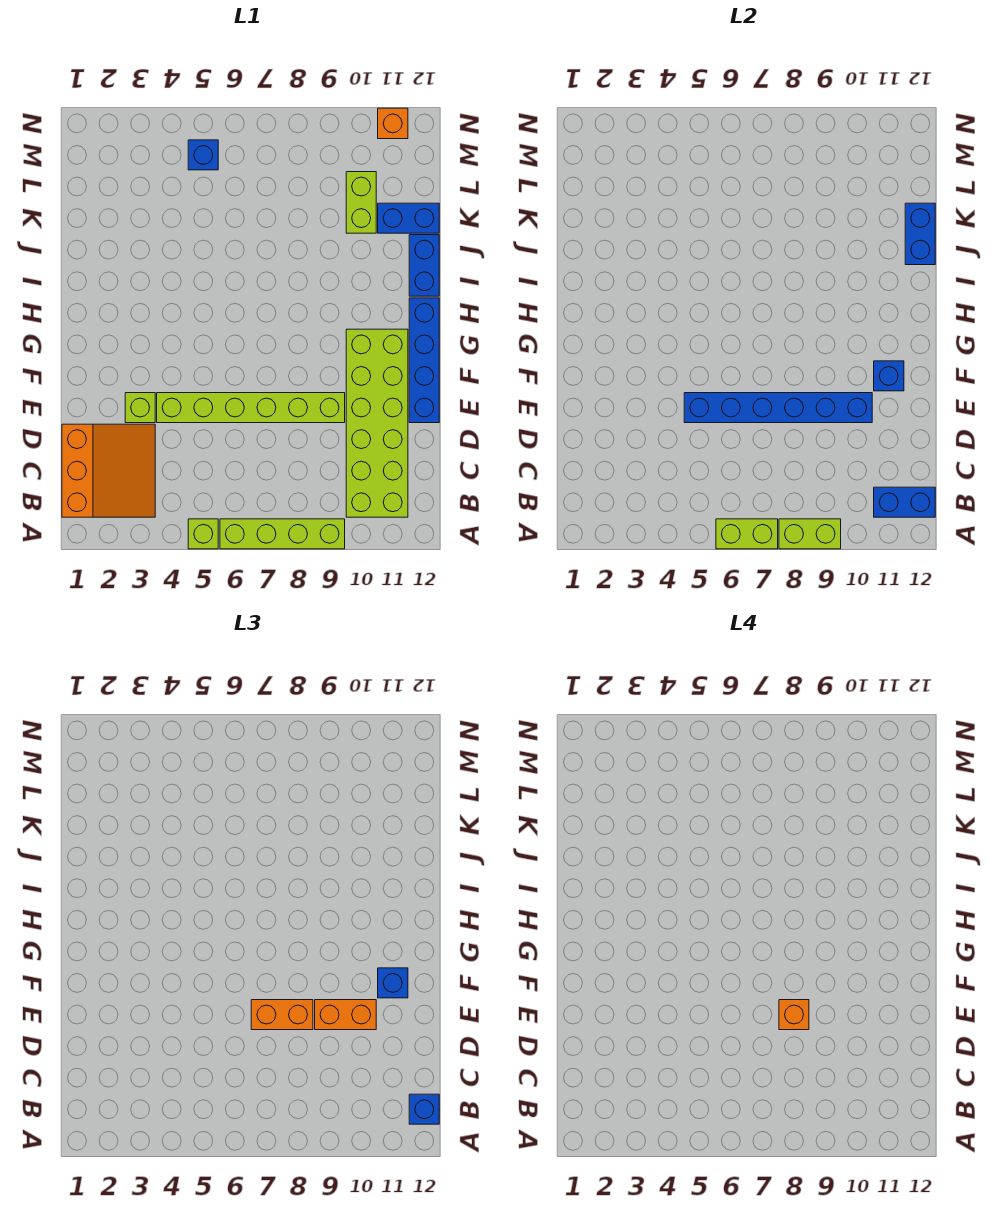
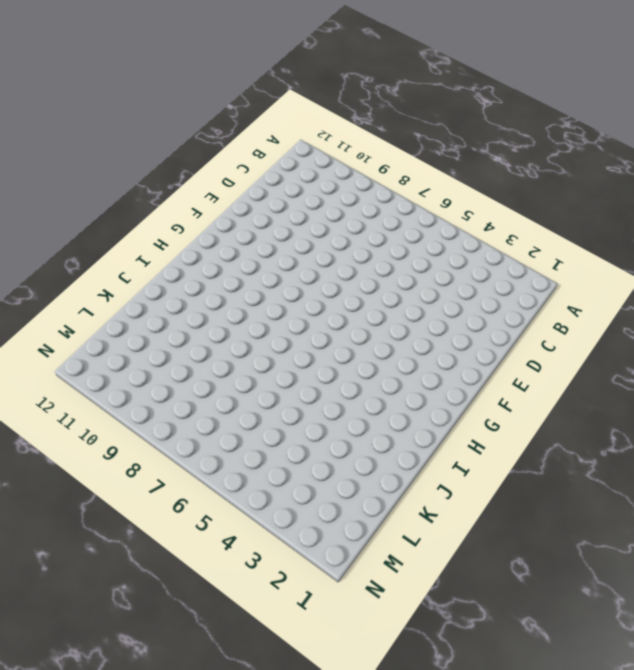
none -> lime brick A5 level 1
none -> lime brick A6:A9 level 1
none -> orange slope B1:D3 level 1 top 1

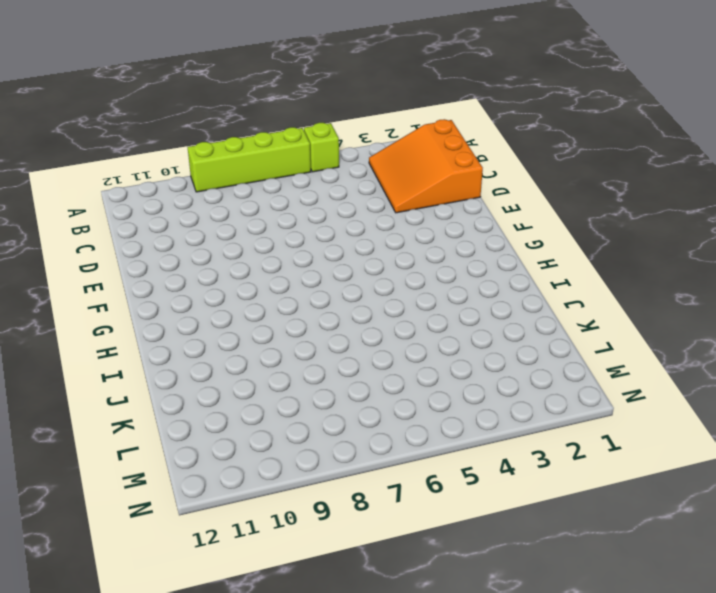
none -> lime brick B10:G11 level 1
none -> lime brick E3 level 1
none -> lime brick E4:E9 level 1

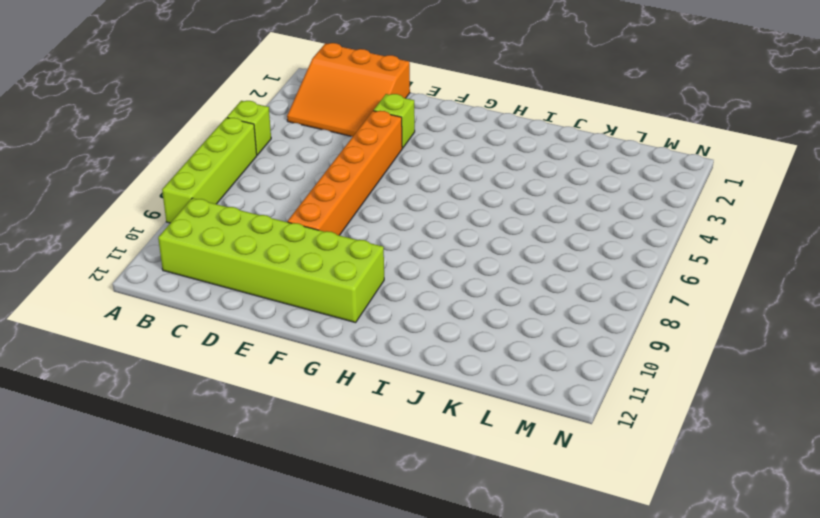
orange brick E4:E9 level 1 -> lime brick E4:E9 level 1
none -> blue brick E12:H12 level 1
none -> blue brick I12:J12 level 1
none -> lime brick K10:L10 level 1

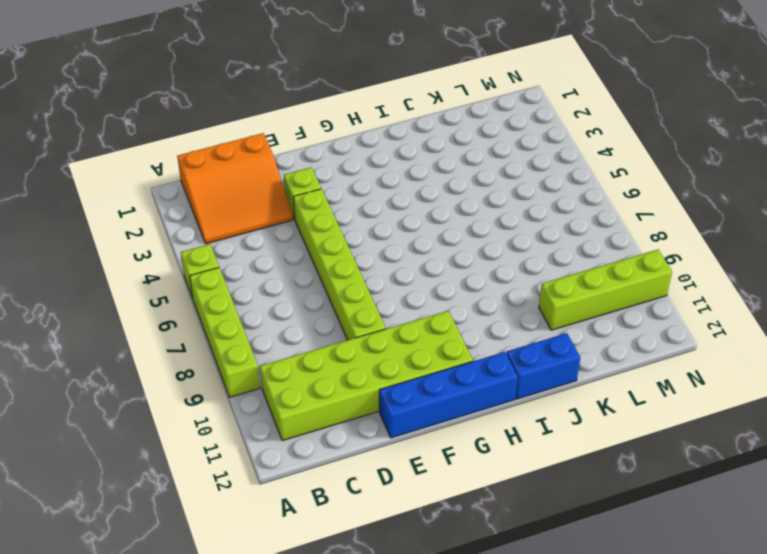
lime brick K10:N10 level 1 -> lime brick K10:L10 level 1
none -> blue brick K11:K12 level 1
none -> blue brick M5 level 1
none -> orange brick N11 level 1

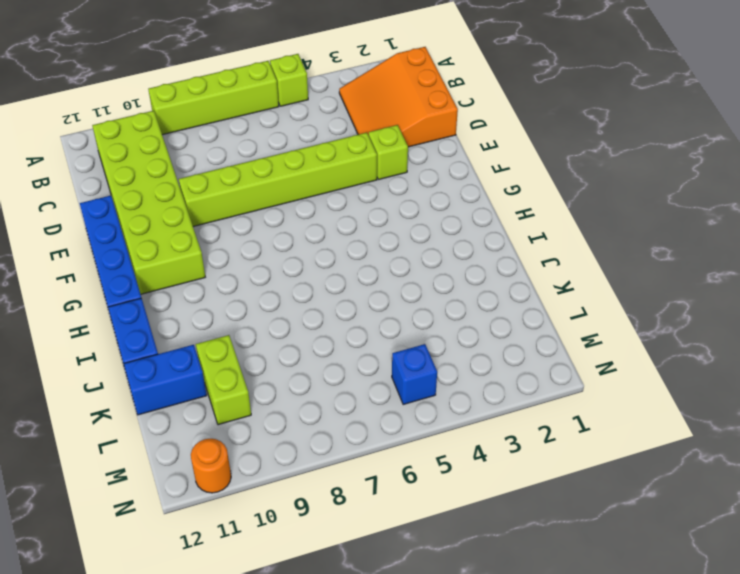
orange round brick N11 level 1 -> orange brick N11 level 1
none -> lime brick A6:A7 level 2
none -> lime brick A8:A9 level 2
none -> blue brick B11:B12 level 2

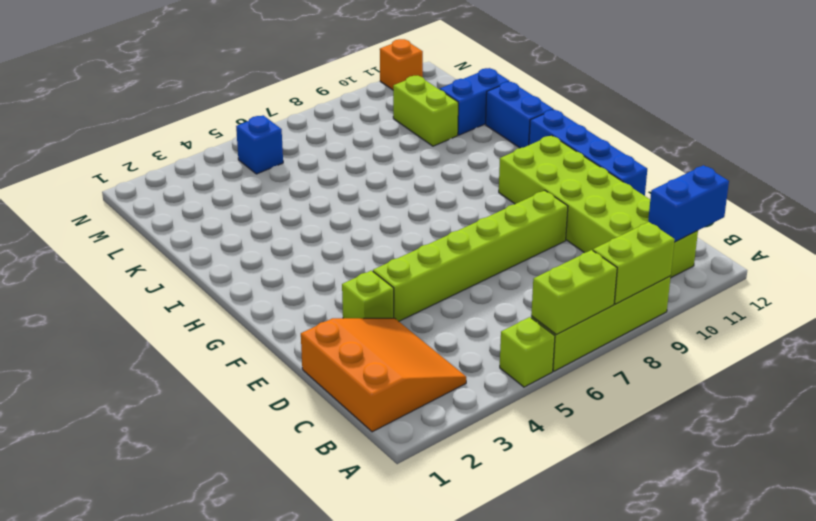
none -> blue brick E5:E10 level 2
none -> blue brick F11 level 2
none -> blue brick J12:K12 level 2

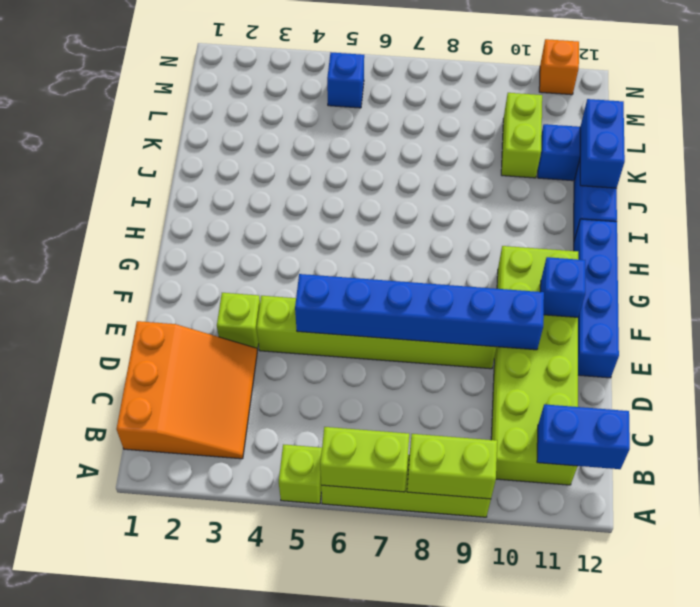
none -> blue brick B12 level 3
none -> orange brick E7:E8 level 3
none -> orange brick E9:E10 level 3

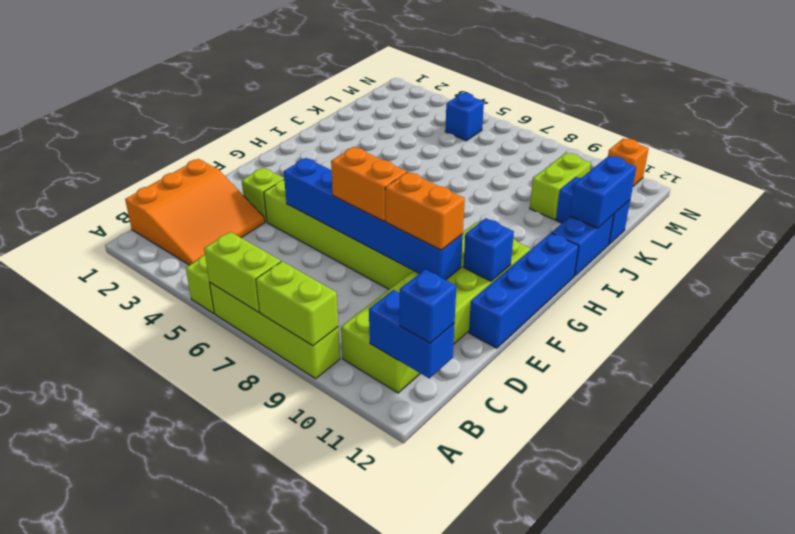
none -> blue brick F11 level 3
none -> orange brick E8 level 4

